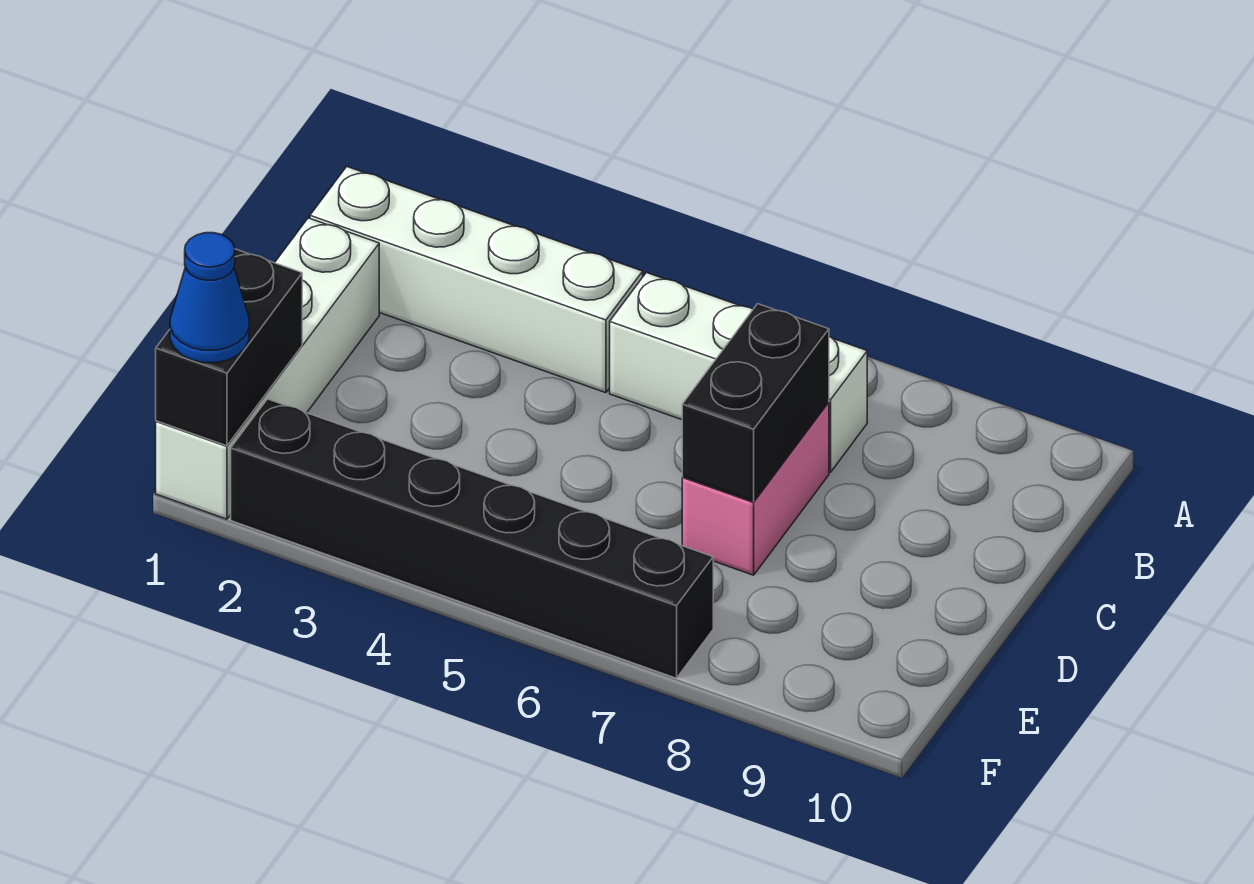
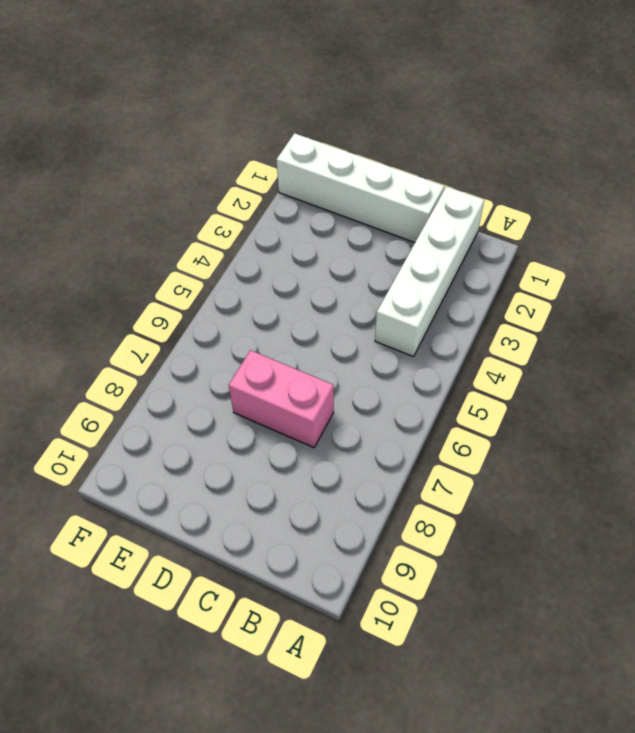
none -> white brick B5:B7 level 1
none -> black brick F2:F7 level 1

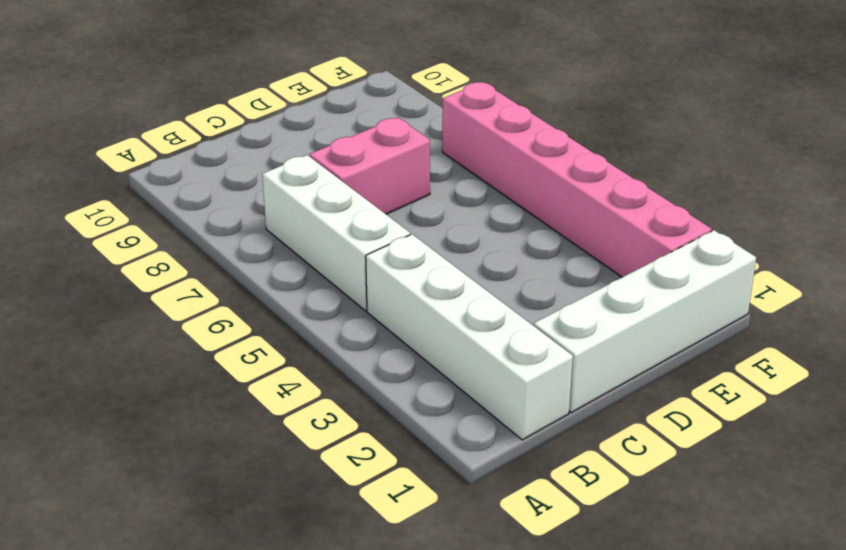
pink brick F2:F7 level 1 -> black brick F2:F7 level 1
none -> black brick C7:D7 level 2
none -> black brick E1:F1 level 2

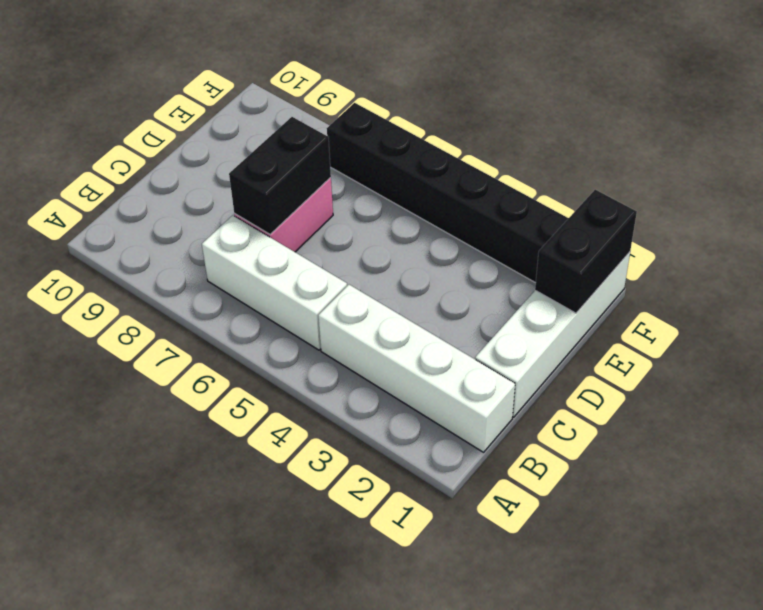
none -> blue cone F1 level 3

